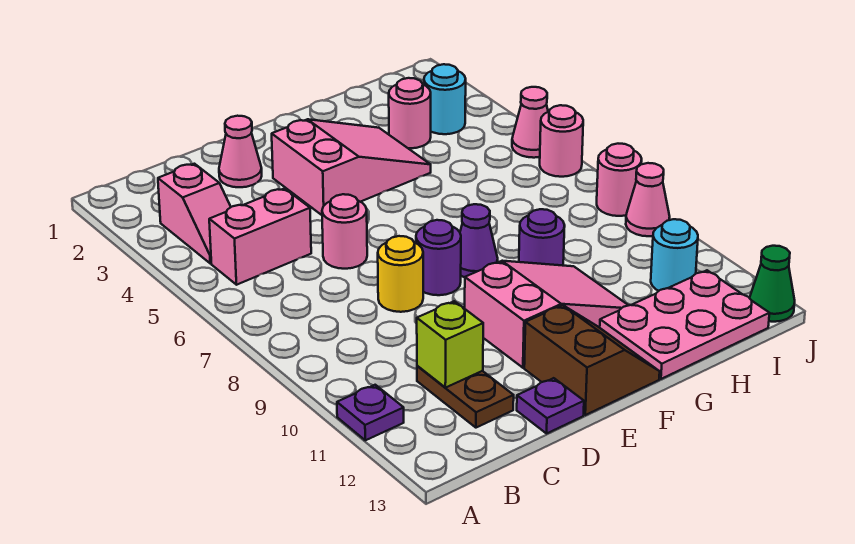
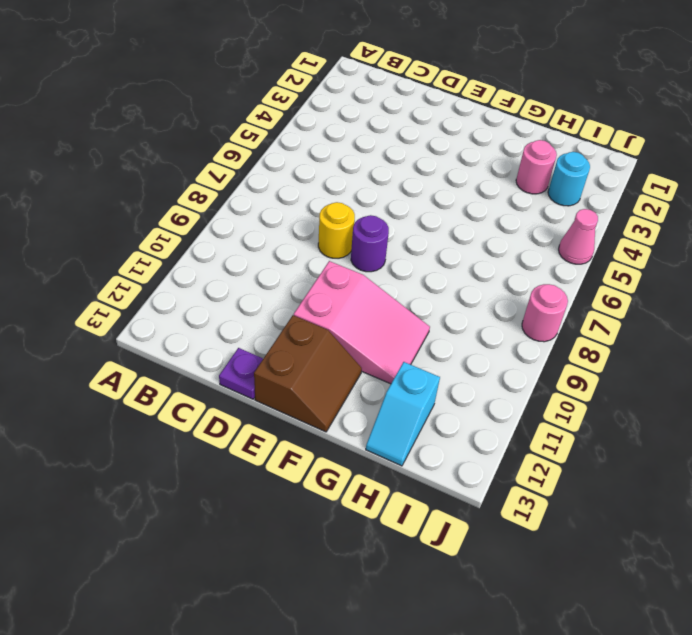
cyan slope H12:H13 level 1 top 12 -> pink plate G12:I13 level 1
none -> purple plate A11 level 1
none -> pink slope B3:B4 level 1 top 3
none -> pink brick B5:C5 level 1

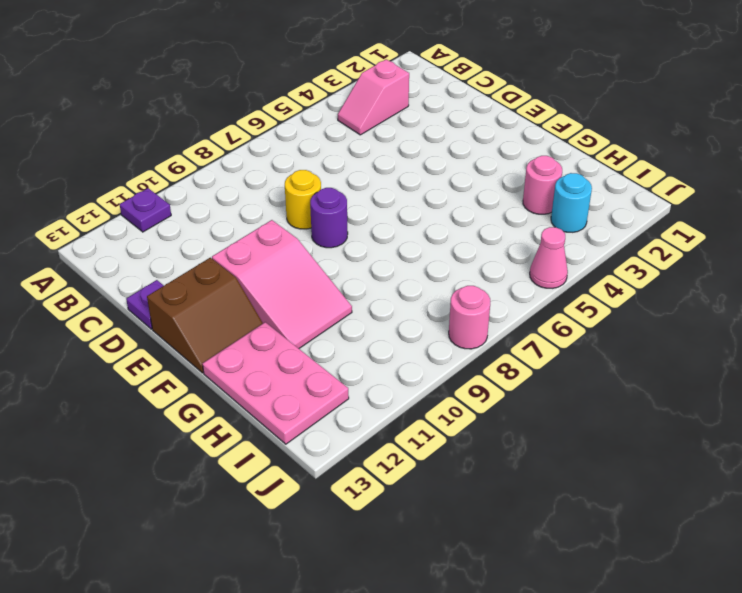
none -> pink brick B5:C5 level 1
none -> brown plate C11:C12 level 1
none -> pink cone D2 level 1

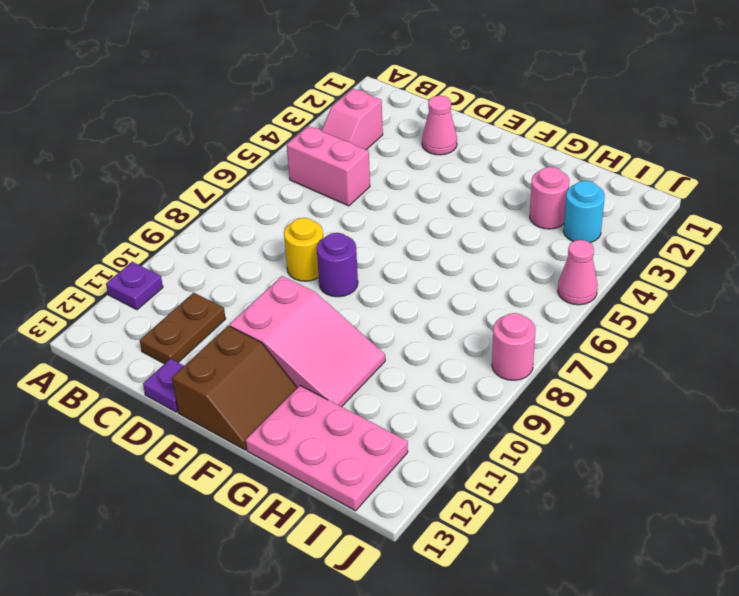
none -> pink round brick D6 level 1
none -> pink slope E3:G4 level 1 top E
none -> purple cone F8 level 1

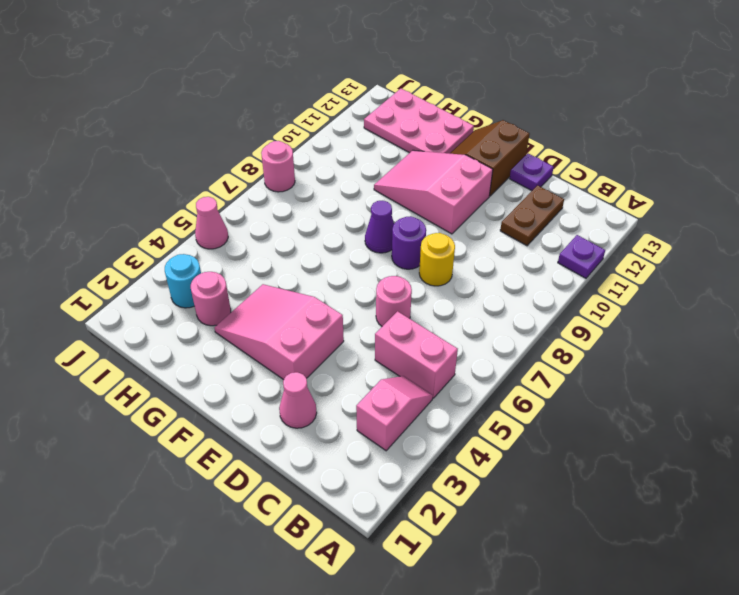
none -> purple round brick G9 level 1
none -> cyan round brick I11 level 1
none -> pink round brick J6 level 1

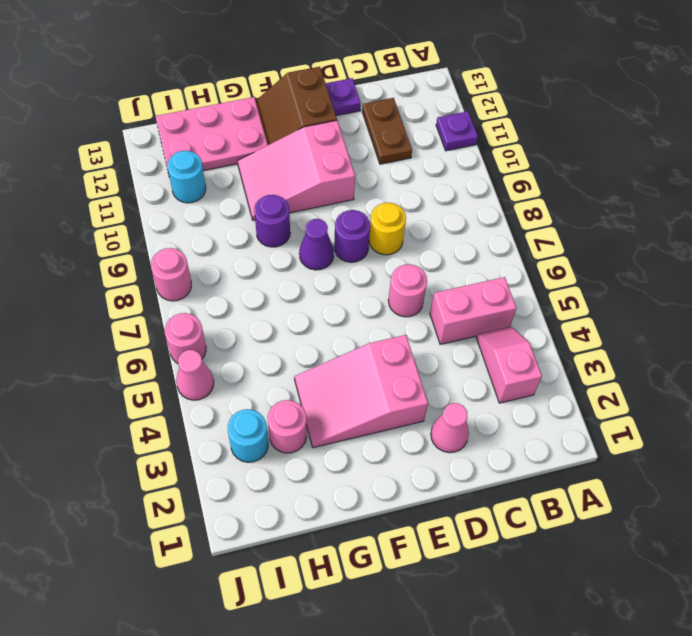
none -> pink cone J9 level 1
none -> green cone J13 level 1
none -> lime brick C11 level 2

